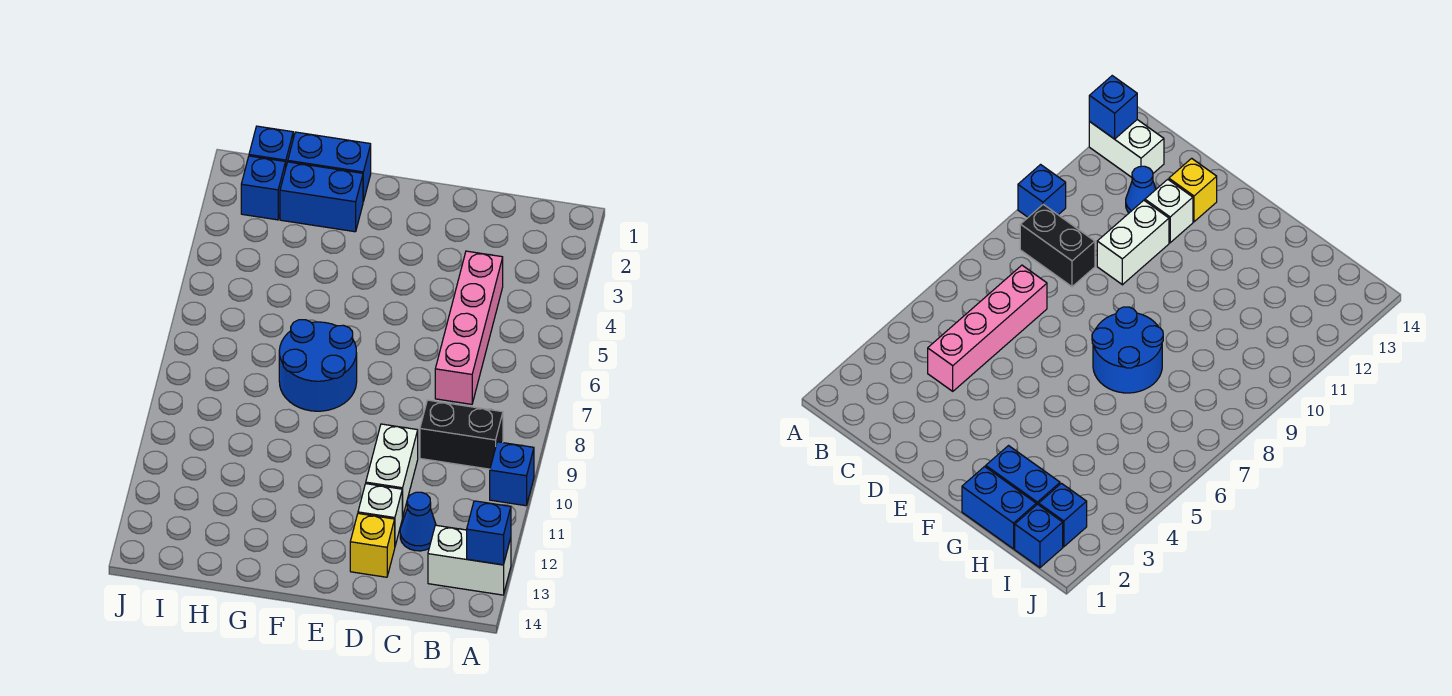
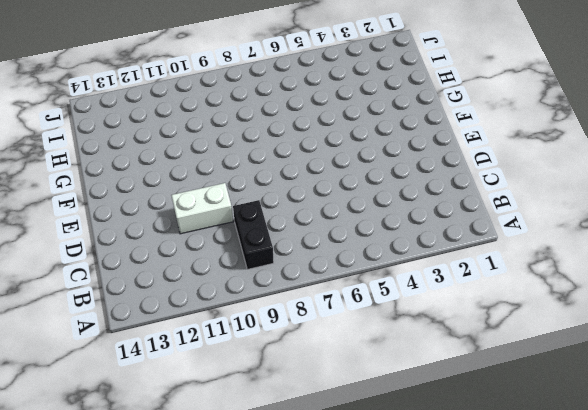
none -> blue brick A10 level 1
none -> white brick A13:B13 level 1
none -> pink brick C4:C7 level 1

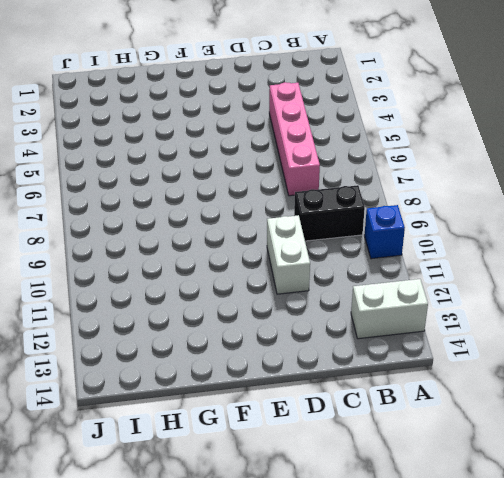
none -> blue cone C12 level 1
none -> white brick D12 level 1
none -> yellow brick D13 level 1

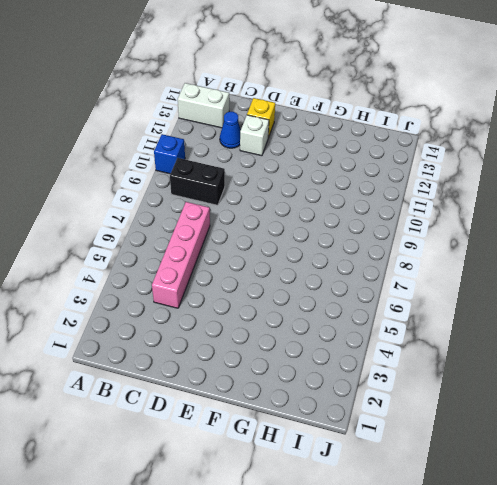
none -> white brick D10:D11 level 1
none -> blue round brick F7:G8 level 1
none -> blue brick G1:H1 level 1

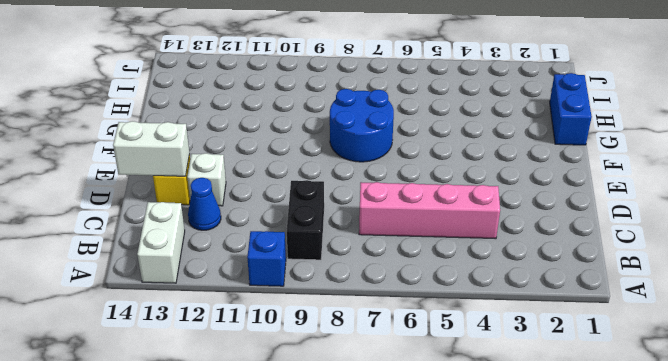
white brick D13:D14 level 2 -> white brick D10:D11 level 1
none -> blue brick G2:H2 level 1
none -> blue brick I1 level 1
none -> blue brick I2 level 1

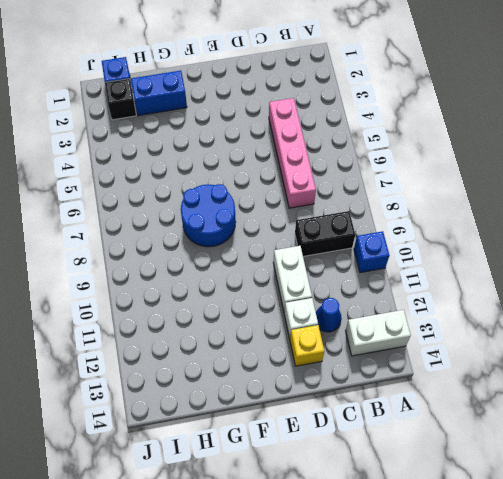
black brick I2 level 1 -> blue brick I2 level 1
none -> blue brick G1:H1 level 1
none -> blue brick A13 level 2

